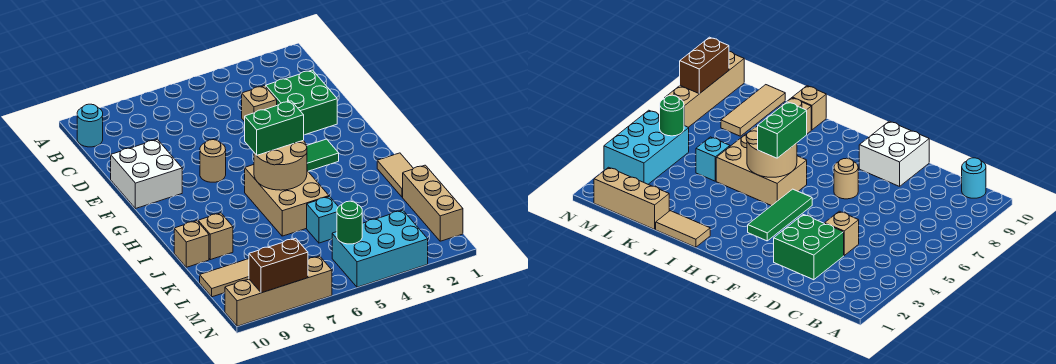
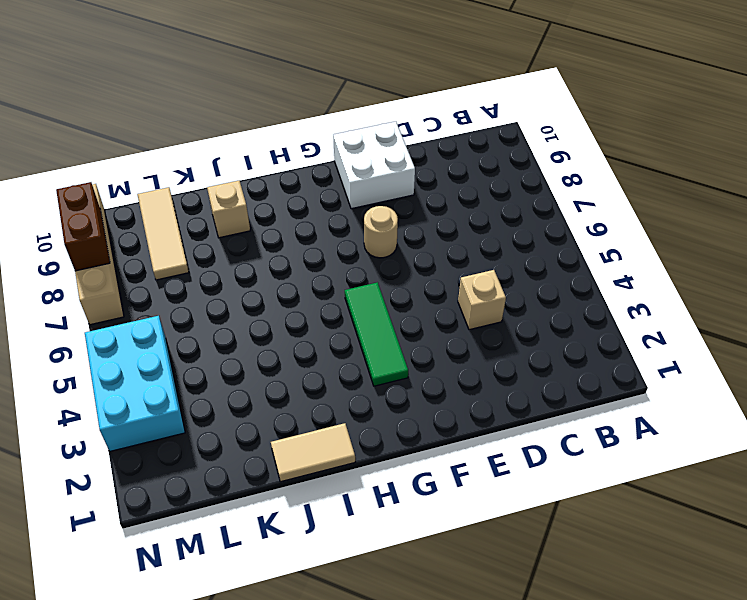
none -> cyan round brick B10 level 1
none -> green brick D2:E3 level 1
none -> tan brick H5:J6 level 1

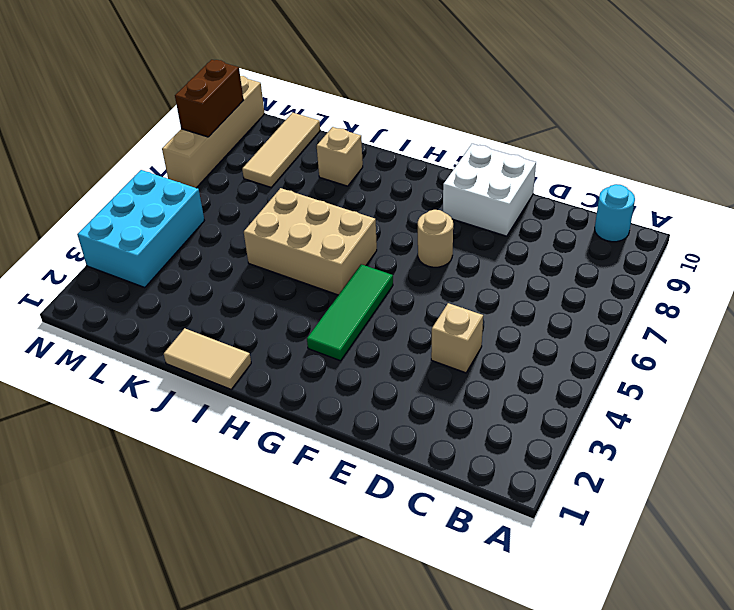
none -> green brick D2:E3 level 1
none -> tan brick J10 level 1
none -> tan brick K1:M1 level 1

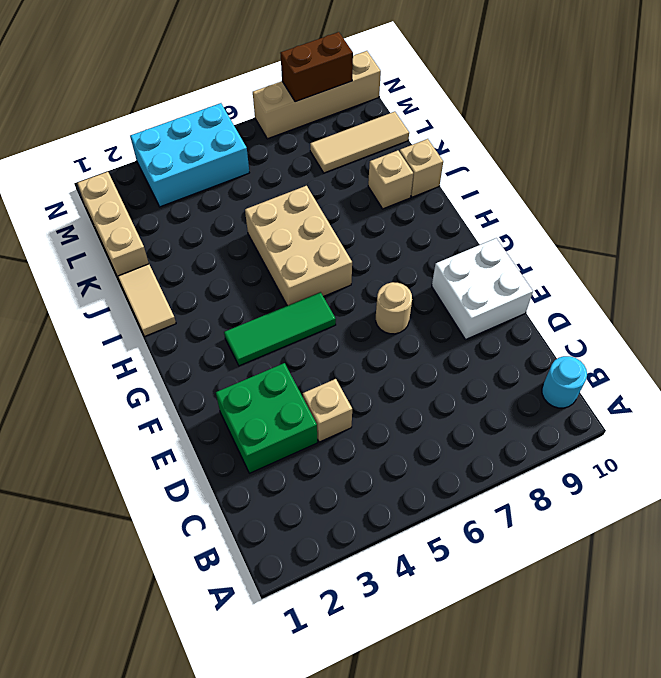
none -> cyan brick K5 level 1
none -> tan round brick H5:I6 level 2
none -> green round brick M5 level 2

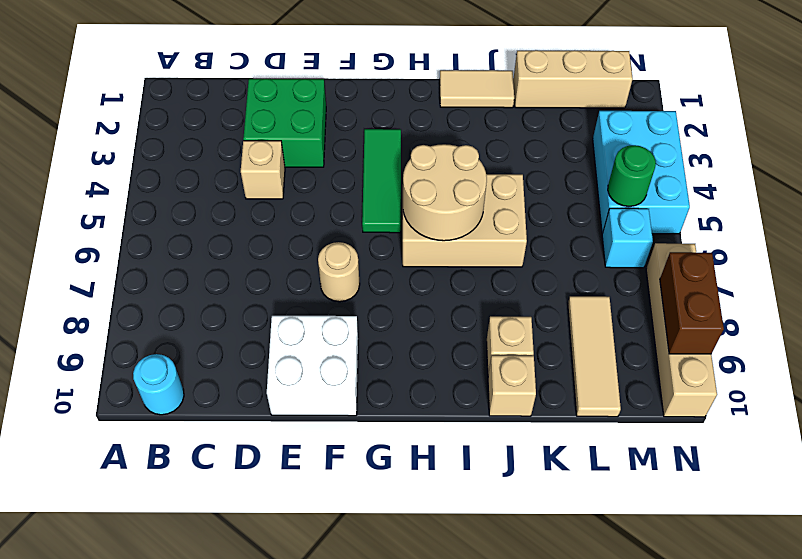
cyan brick M6 level 1 -> cyan brick K5 level 1
none -> green brick H5:H6 level 3

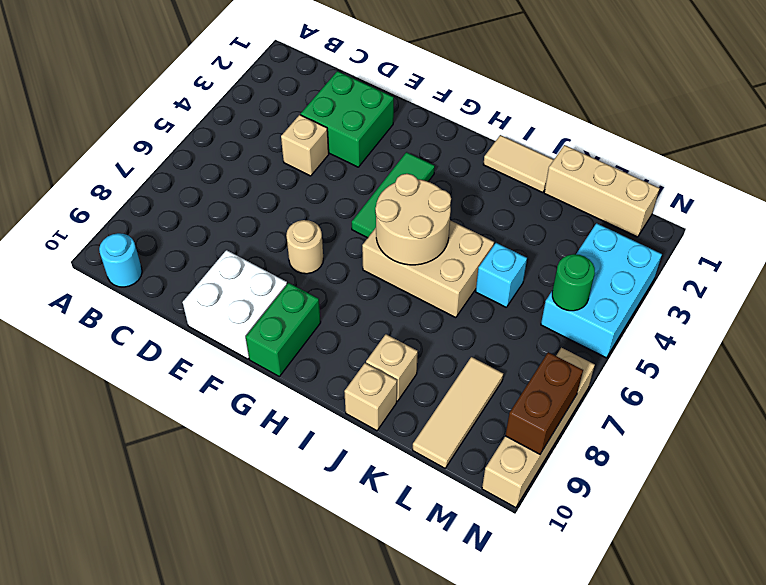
green brick G9:G10 level 1 -> green brick H5:H6 level 3

